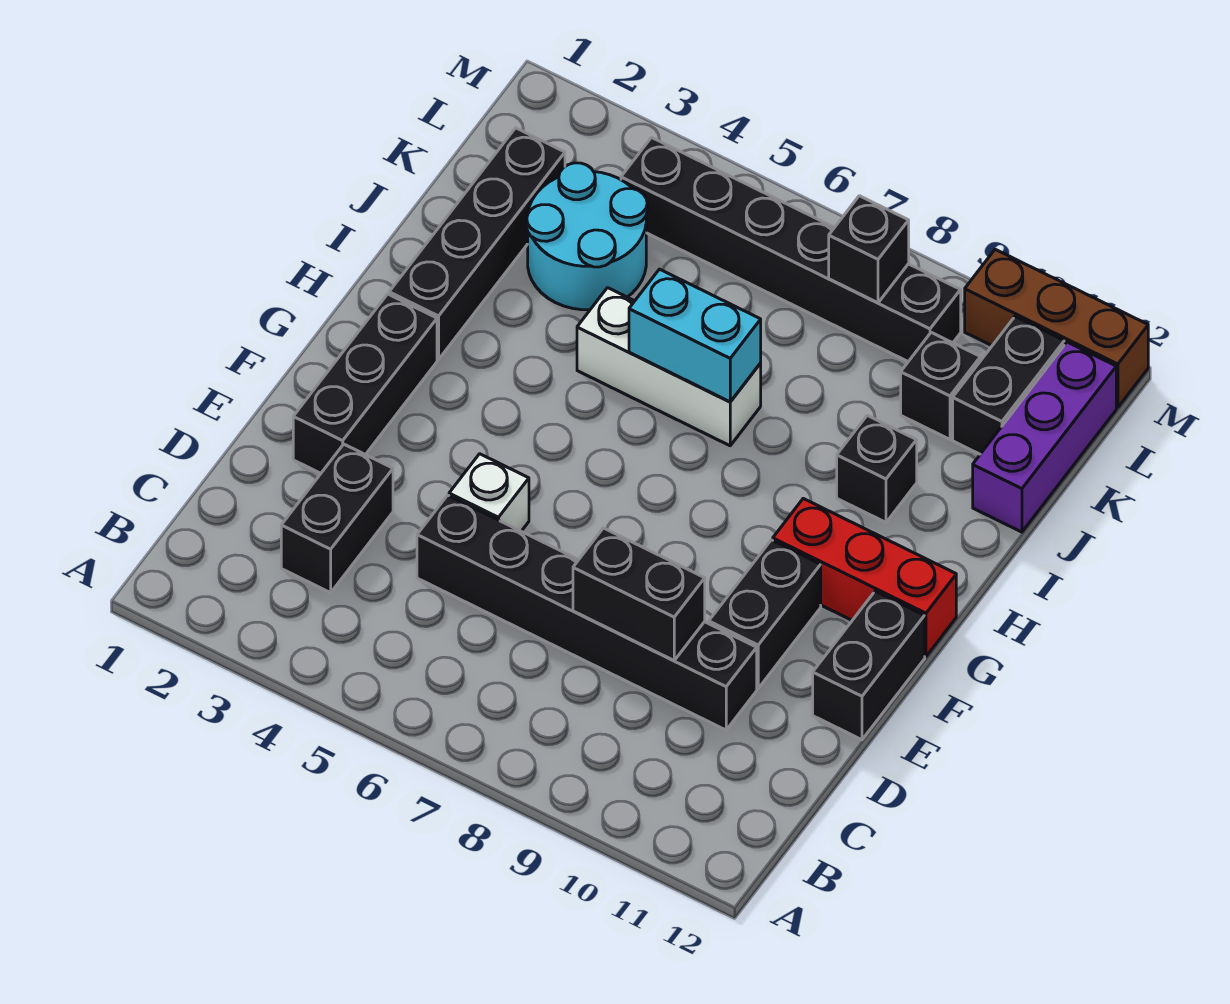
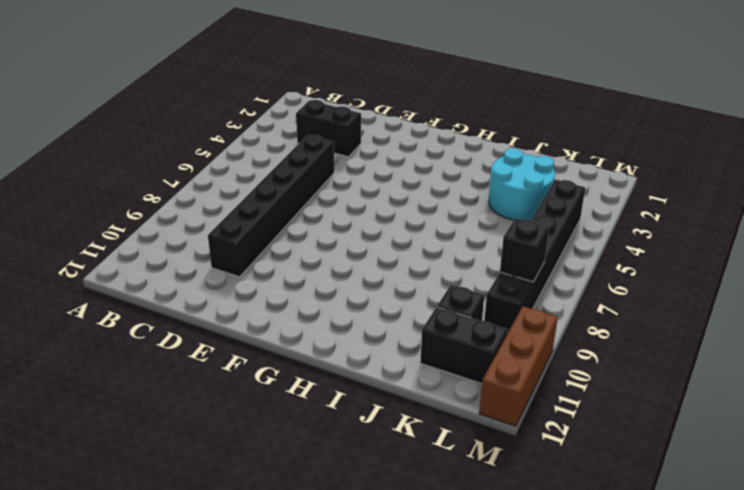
none -> black brick E2:G2 level 1
none -> white brick E5 level 1
none -> black brick E10:F10 level 1

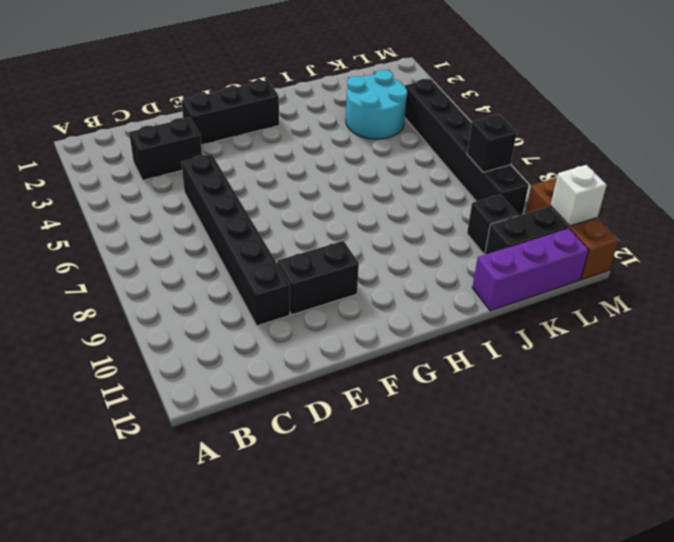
white brick M11 level 2 -> white brick E5 level 1
none -> black brick E12:F12 level 1
none -> red brick G10:G12 level 1
none -> black brick H2:K2 level 1

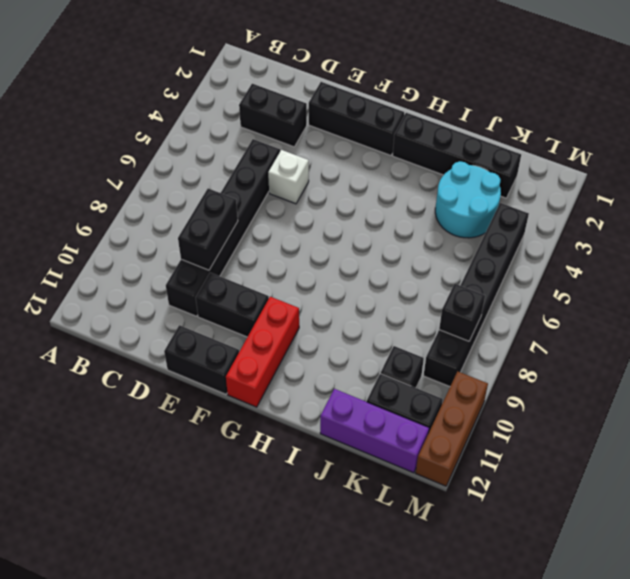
none -> white brick I5:I7 level 1
none -> black brick I10 level 1
none -> cyan brick I6:I7 level 2

